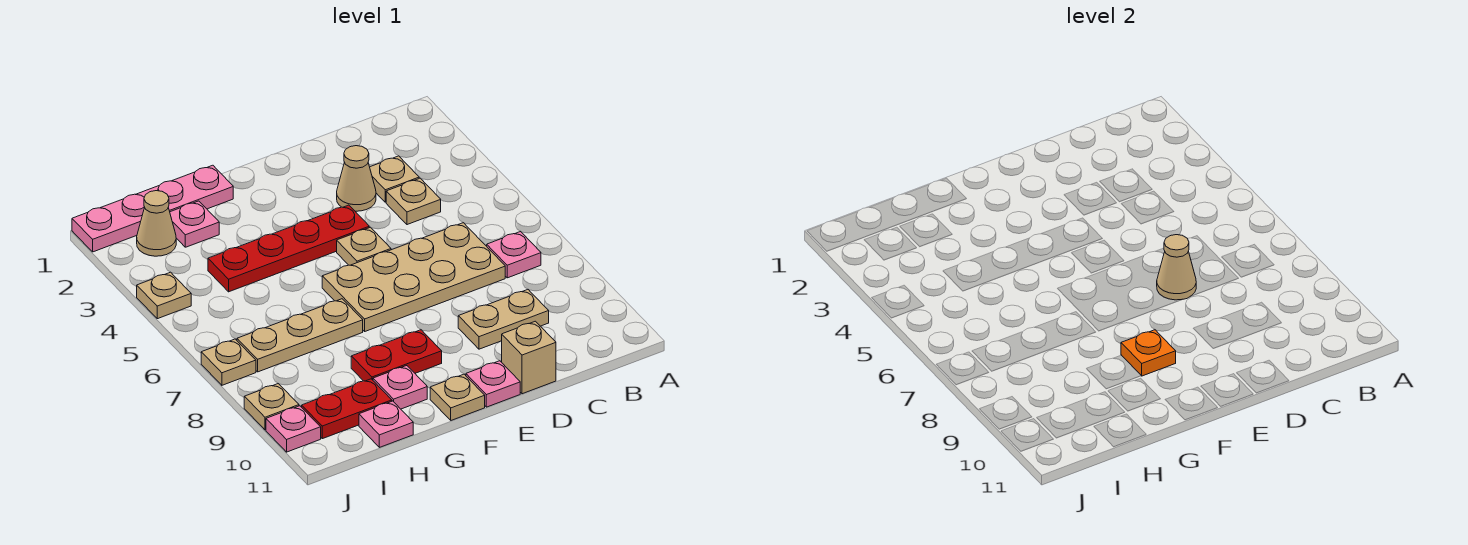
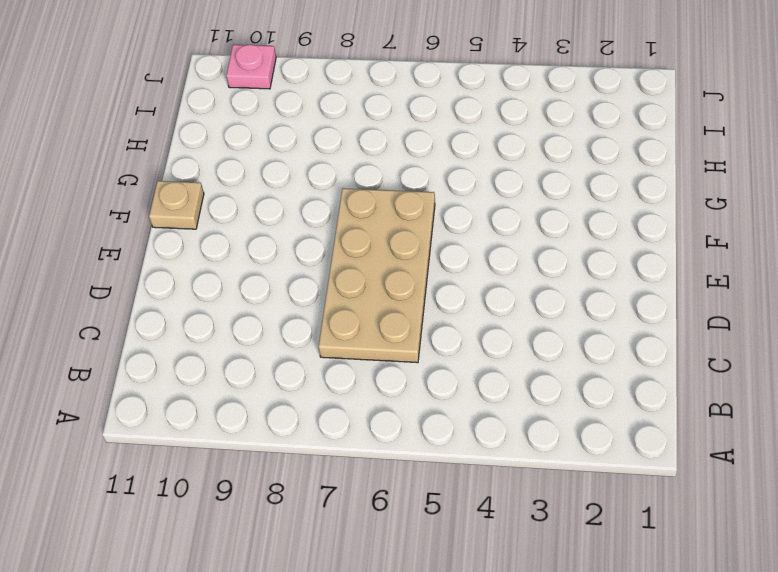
none -> pink plate B7 level 1
none -> tan plate C3 level 1
none -> tan plate C4 level 1

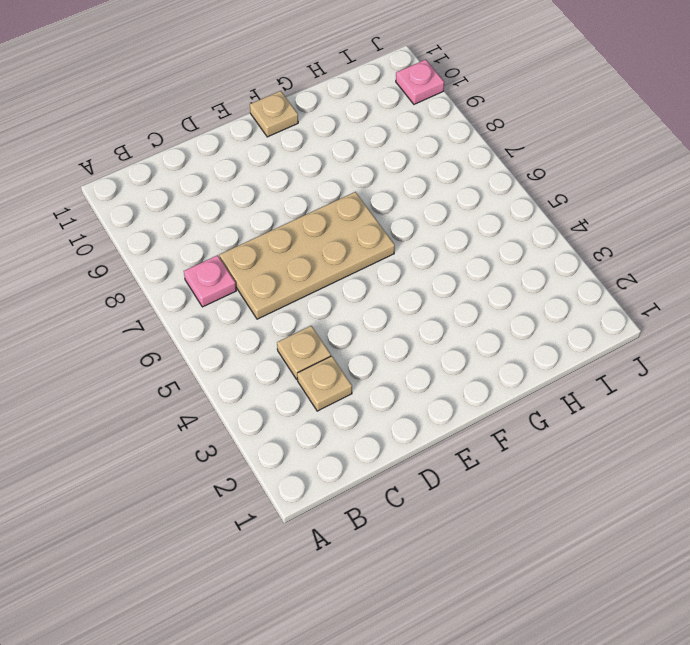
none -> tan plate C9:D9 level 1
none -> tan cone D3 level 1
none -> tan brick D11 level 1

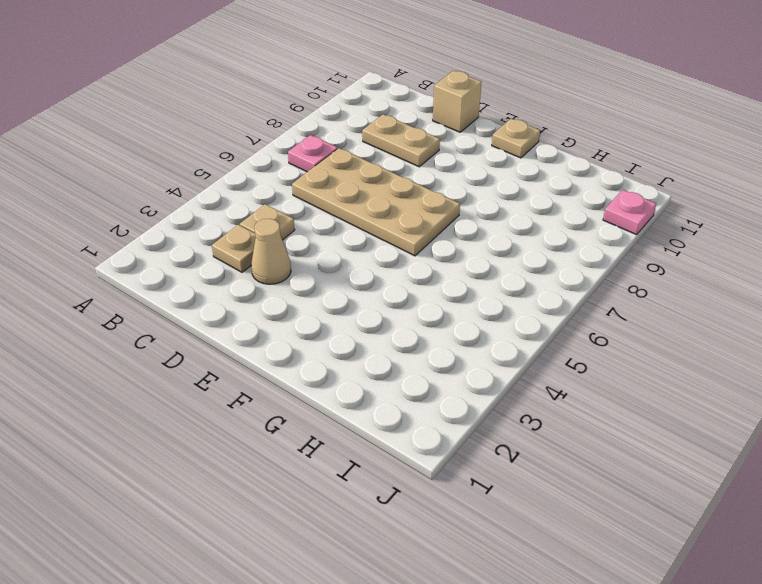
none -> red plate E4:H4 level 1
none -> tan plate E5 level 1
none -> pink plate E11 level 1

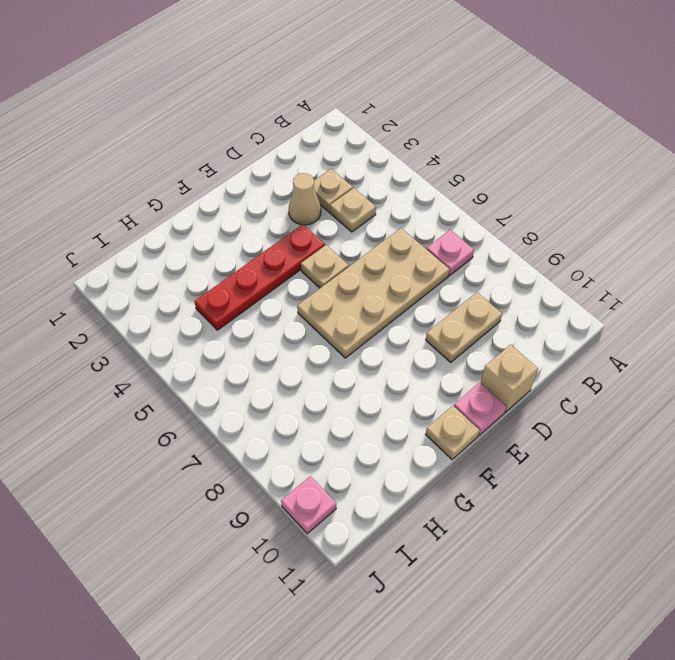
none -> red plate F9:G9 level 1
none -> pink plate G1:J1 level 1
none -> tan plate G7:I7 level 1

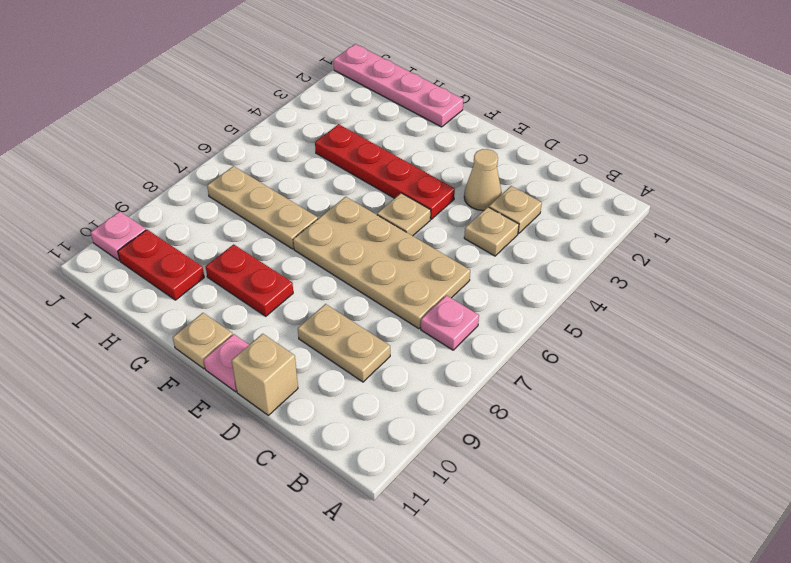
none -> pink plate G10 level 1
none -> pink plate H2 level 1
none -> pink plate H11 level 1

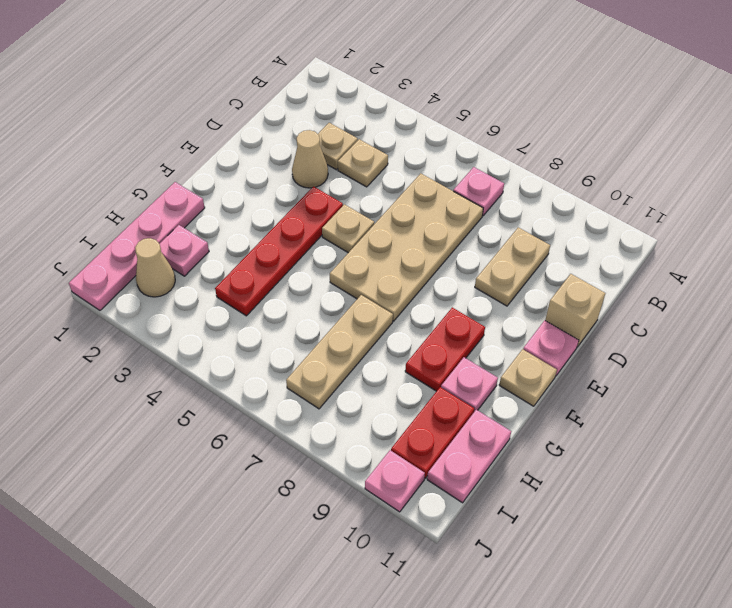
pink plate H11:I11 level 1 -> pink plate H11 level 1
none -> tan plate J4 level 1
none -> tan plate J7 level 1
none -> tan plate J9 level 1

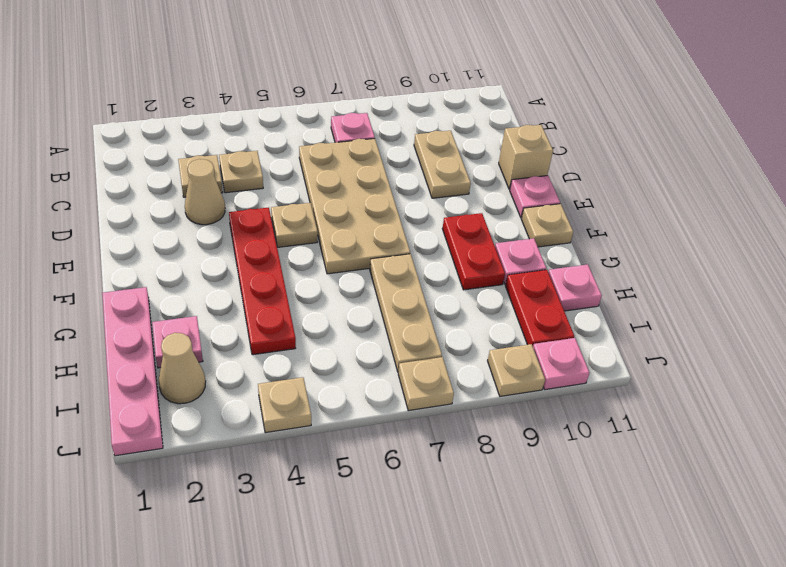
none -> tan cone D7 level 2
none -> orange plate F9 level 2

